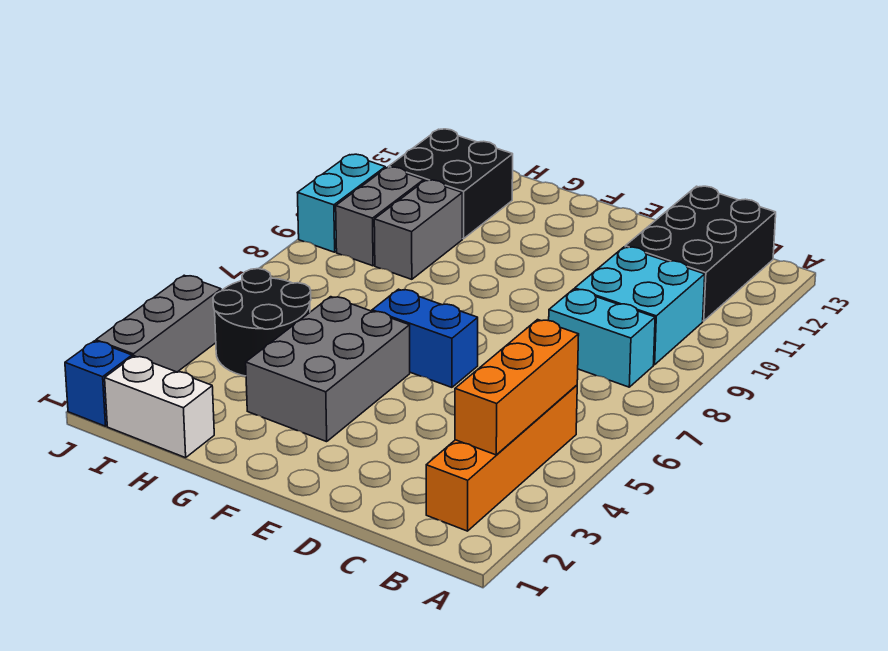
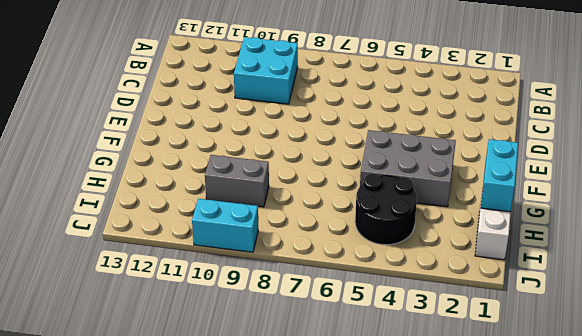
cyan brick G1:H1 level 2 -> cyan brick B8:C8 level 1
none -> orange brick B2:B5 level 1
none -> black brick B11:C13 level 1
none -> blue brick E6:F6 level 1

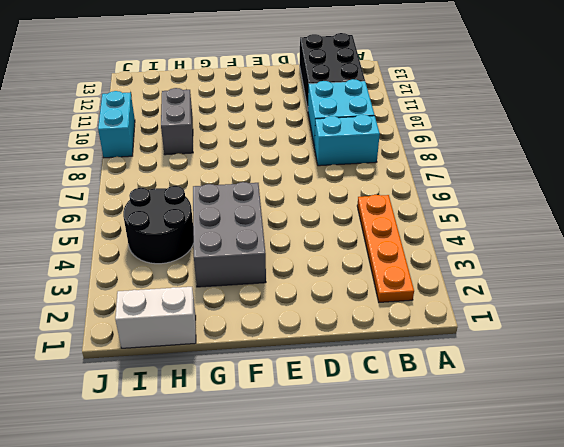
orange plate B2:B5 level 1 -> orange brick B2:B5 level 1
none -> blue brick E6:F6 level 1
none -> black brick H11:I12 level 1
none -> grey brick I9:I10 level 1

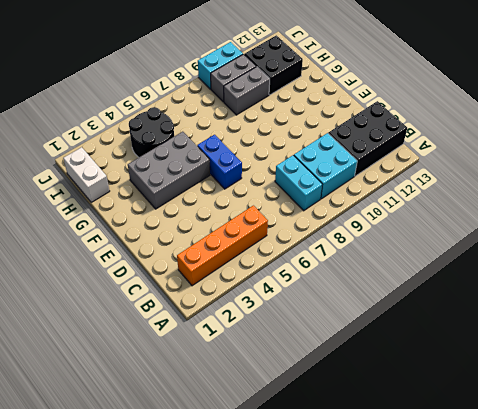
none -> blue brick J1 level 1
none -> grey brick J2:J4 level 1
none -> orange brick B3:B5 level 2

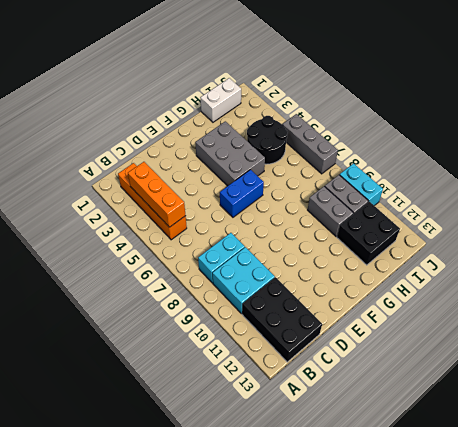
grey brick J5:J7 level 1 -> grey brick J2:J4 level 1
none -> blue brick J1 level 1

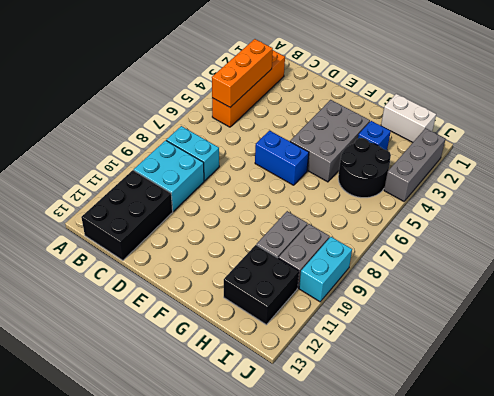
blue brick H3 level 1 -> blue brick J1 level 1

